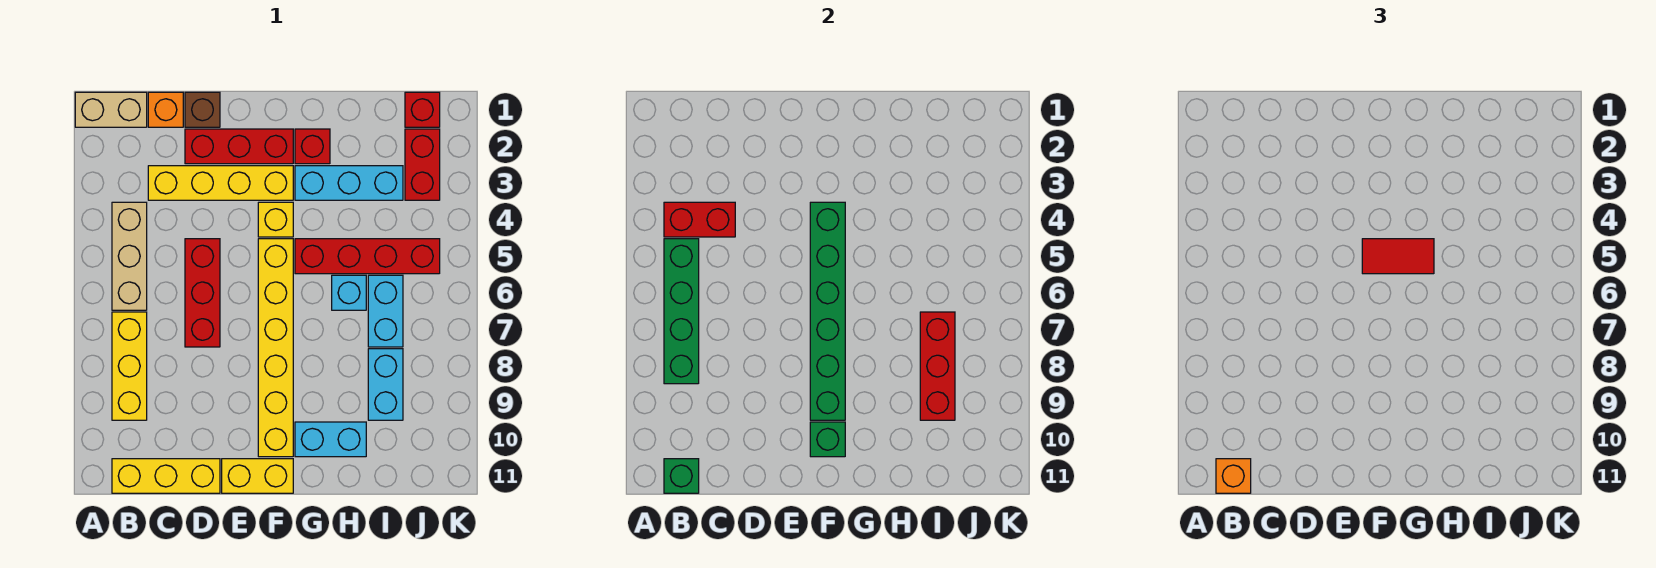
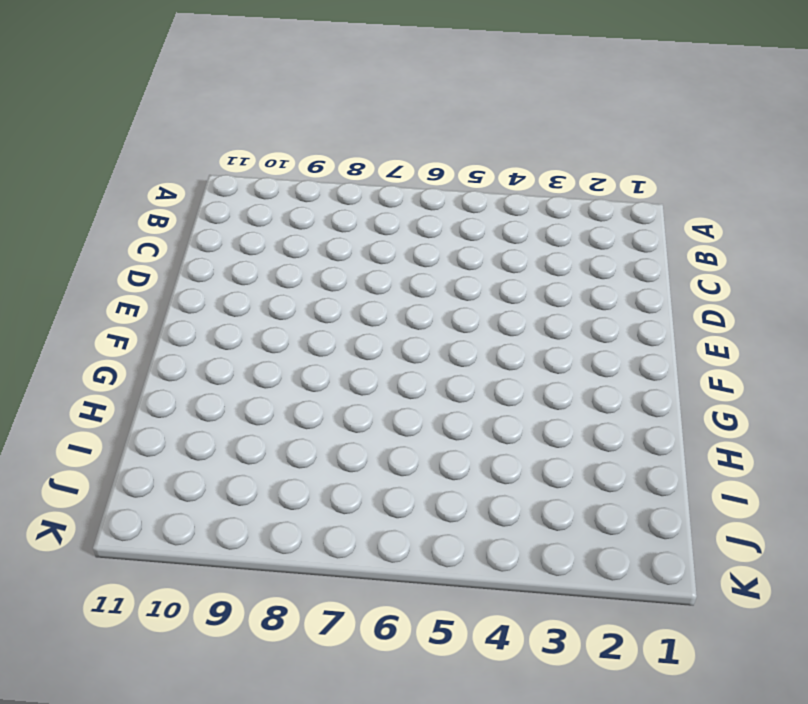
none -> tan brick A1:B1 level 1
none -> tan brick B4:B6 level 1
none -> yellow brick B7:B9 level 1

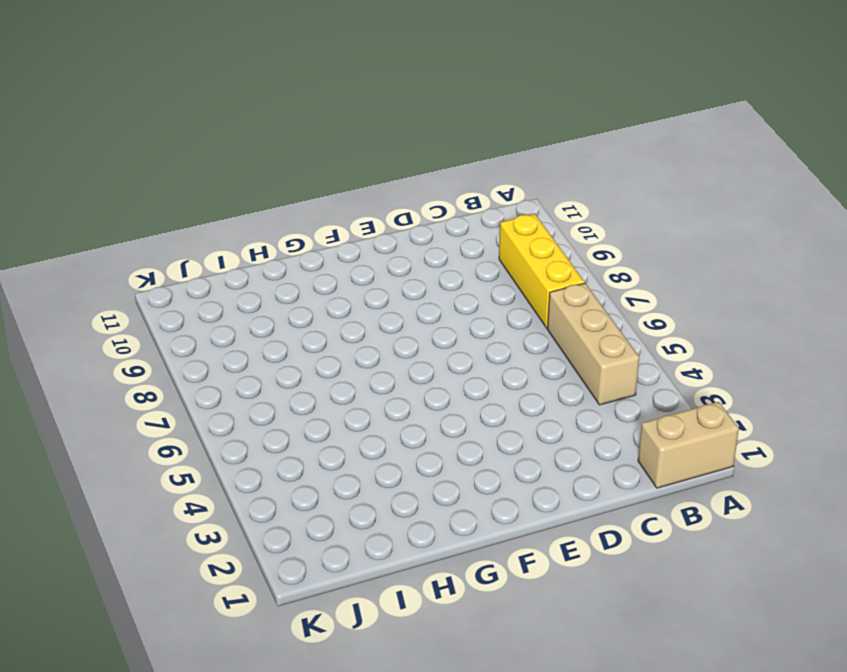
none -> yellow brick B11:D11 level 1
none -> orange brick C1 level 1
none -> yellow brick C3:F3 level 1

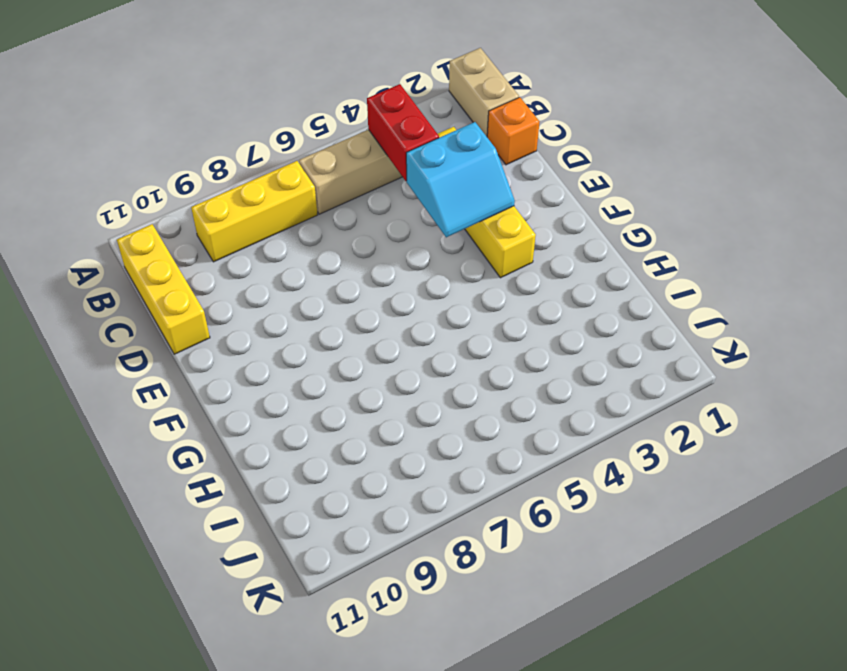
cyan slope D3:E4 level 2 top D -> none
none -> brown brick D1 level 1
none -> red brick D2:F2 level 1
none -> red brick D5:D7 level 1

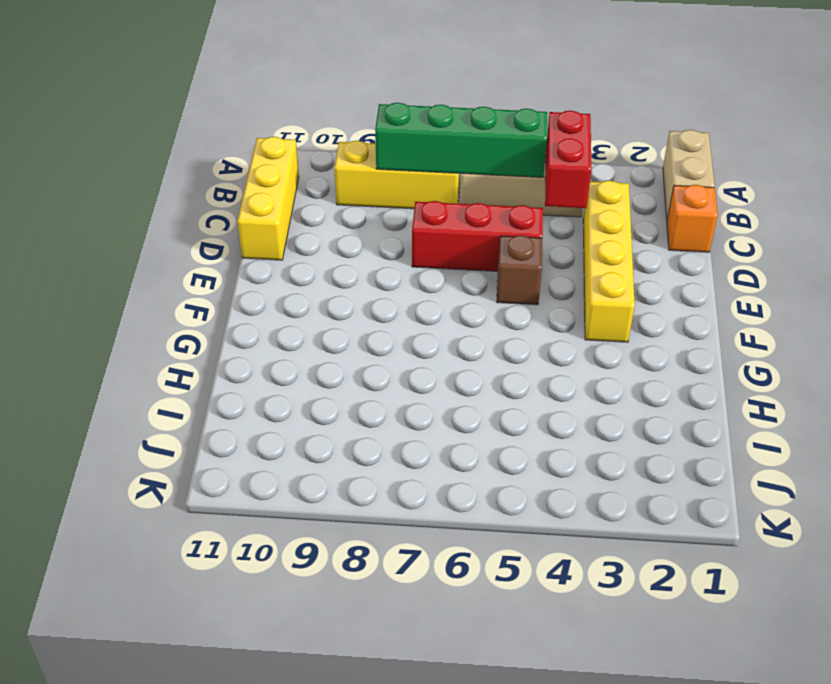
brown brick E5 level 1 -> brown brick D1 level 1
none -> red brick D2:F2 level 1
none -> yellow brick E11:F11 level 1
none -> yellow brick F4 level 1

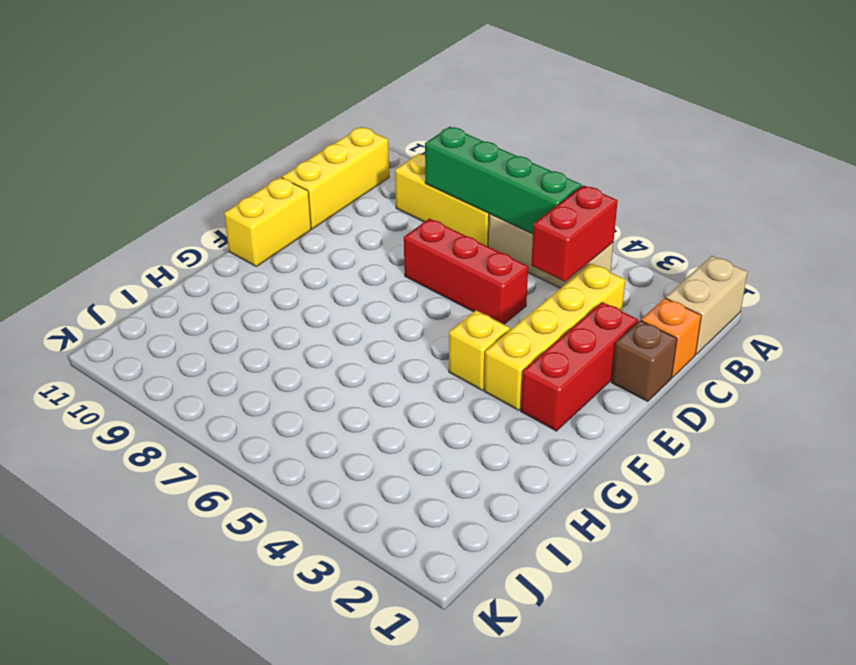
none -> yellow brick F5:F10 level 1
none -> red brick G2 level 1
none -> cyan brick G3:I3 level 1

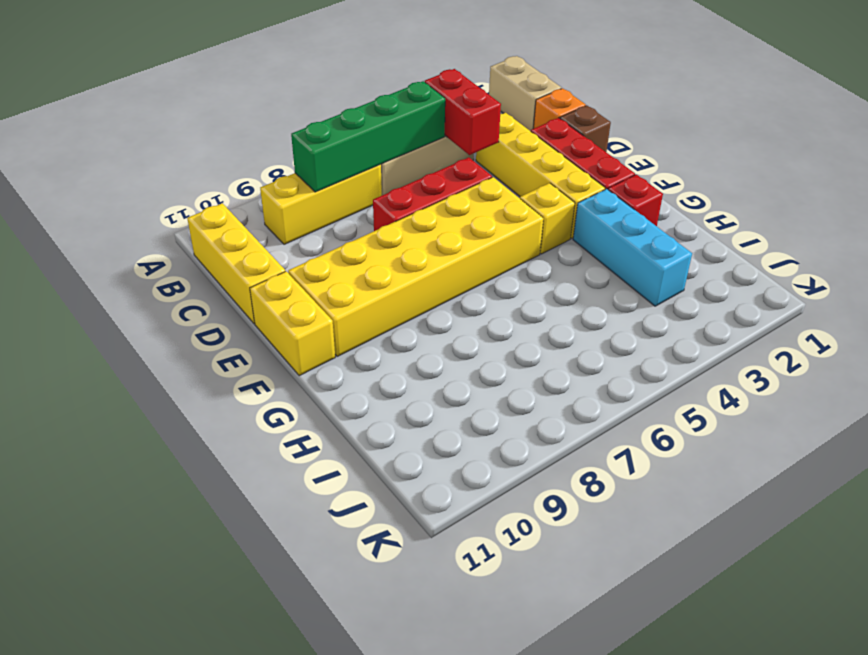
yellow brick E5:F10 level 1 -> yellow brick F5:F10 level 1
none -> red brick G5:J5 level 1
none -> cyan brick G10:H10 level 1
none -> cyan brick H6 level 1

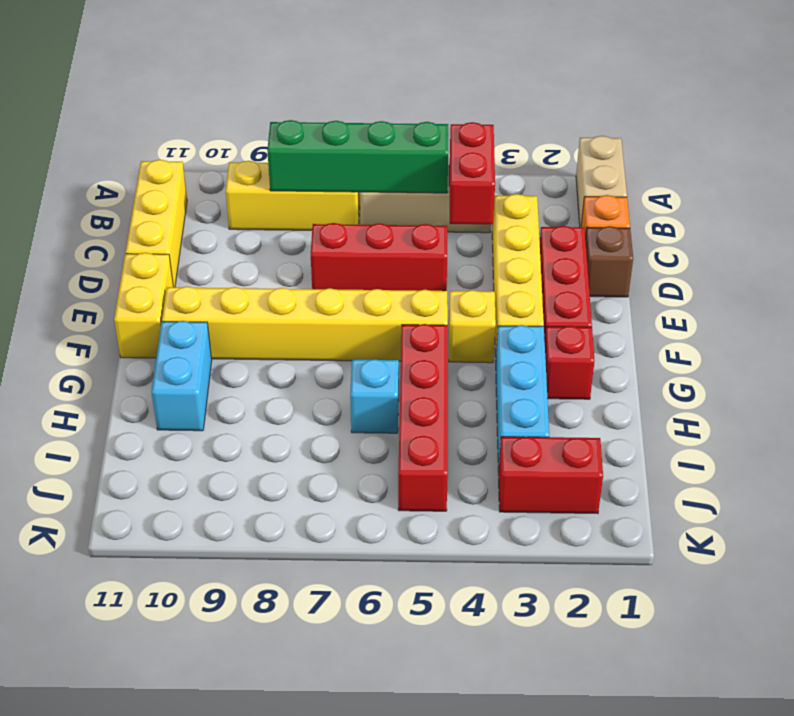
none -> cyan brick I6:I7 level 1
none -> cyan brick I8:I9 level 1
none -> red brick J1 level 1

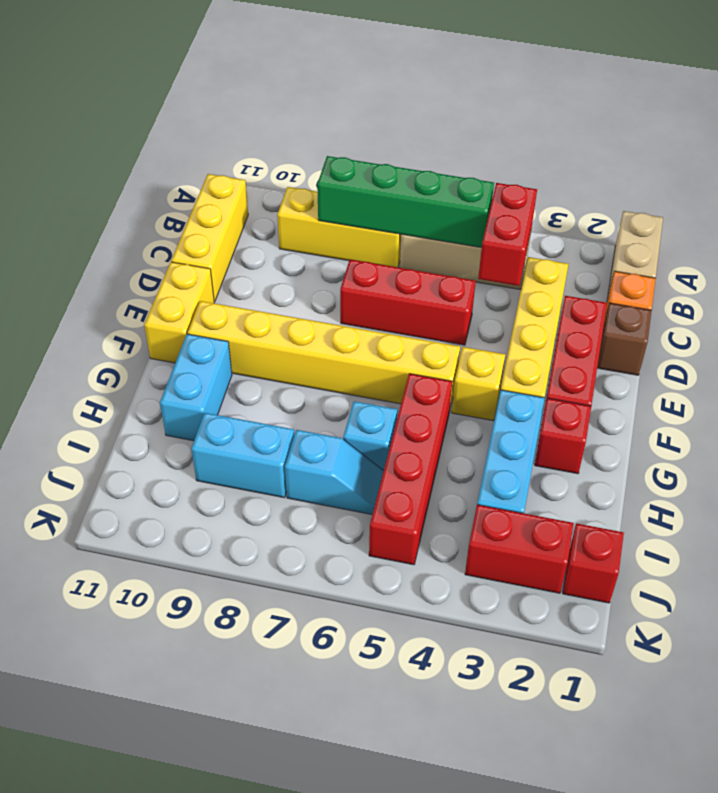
cyan slope I6:I7 level 1 top 7 -> cyan brick I6:I7 level 1
none -> green brick B11 level 2
none -> green brick F4:F9 level 2
none -> green brick F10 level 2

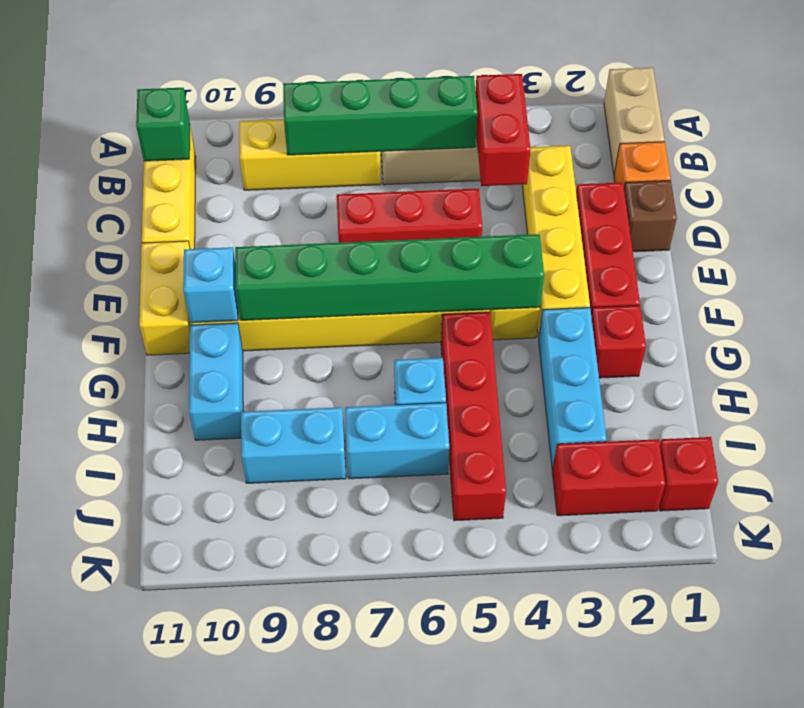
cyan brick F10 level 2 -> green brick F10 level 2
none -> red brick I7:I9 level 2
none -> orange brick B11 level 3
none -> red tile F5:G5 level 3

